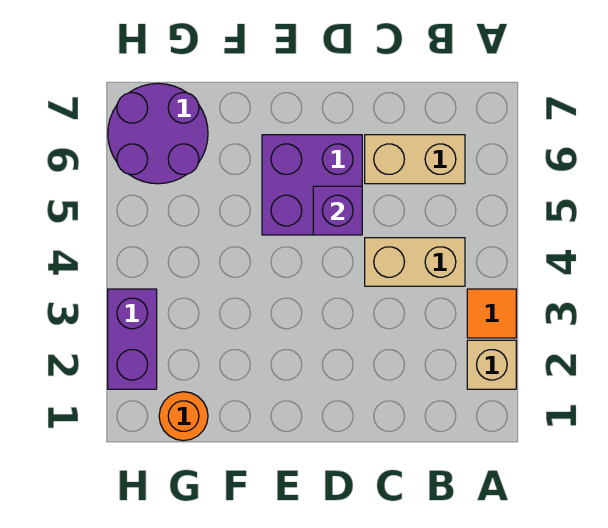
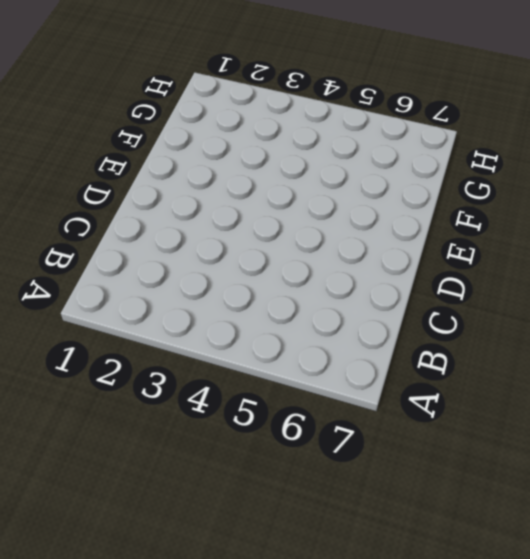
none -> tan brick A2 level 1
none -> orange tile A3 level 1

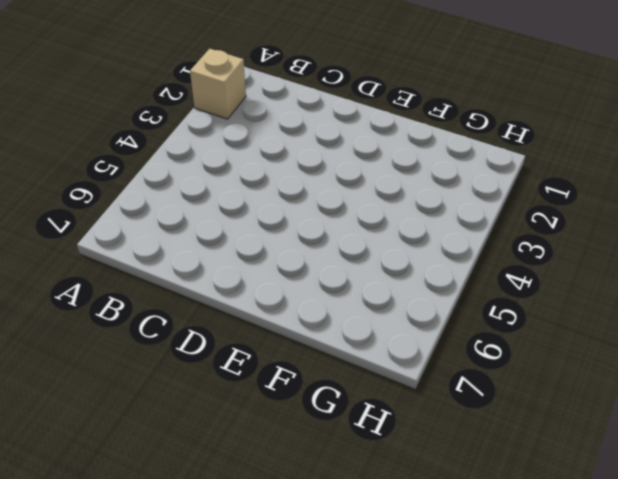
none -> orange tile A3 level 1
none -> tan brick B4:C4 level 1

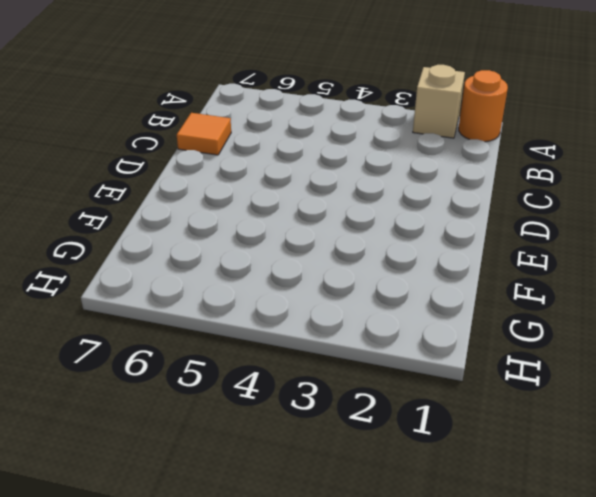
orange round brick A1 level 1 -> orange round brick G1 level 1
orange tile C7 level 1 -> orange tile A3 level 1
none -> tan brick B4:C4 level 1
none -> tan brick B6:C6 level 1

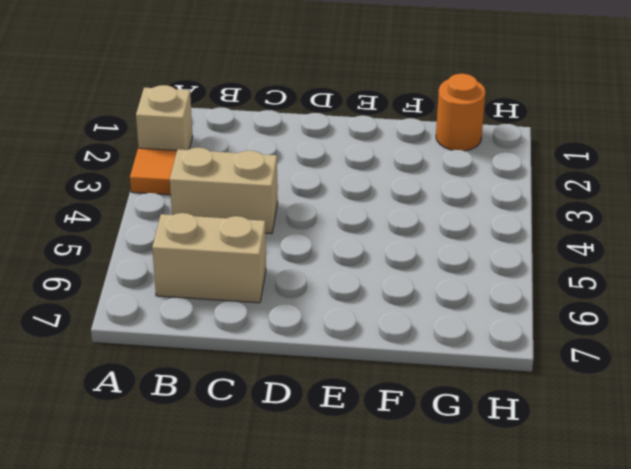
none -> purple brick D5:E6 level 1
none -> purple round brick G6:H7 level 1

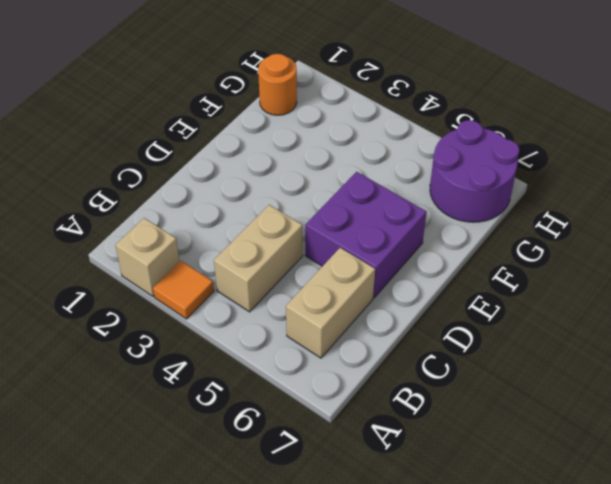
none -> purple brick H2:H3 level 1
none -> purple brick D5 level 2

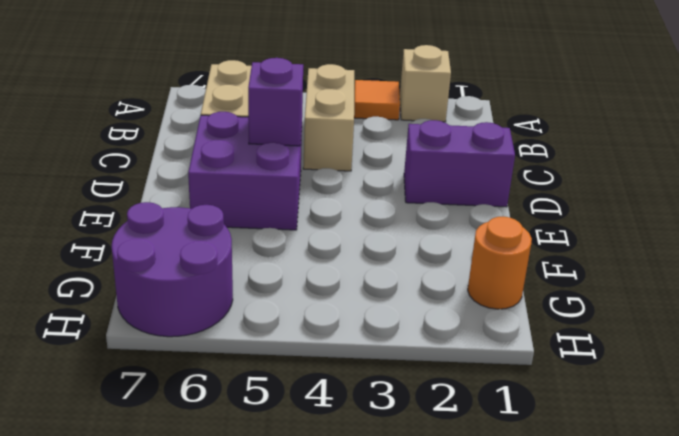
purple brick D1:D2 level 1 -> purple brick H2:H3 level 1

